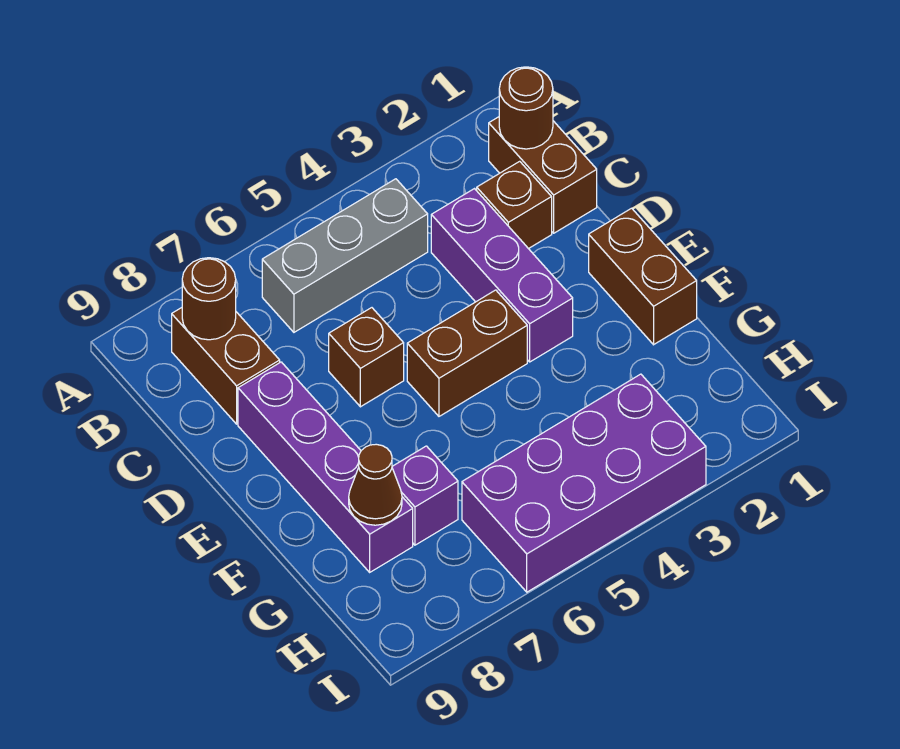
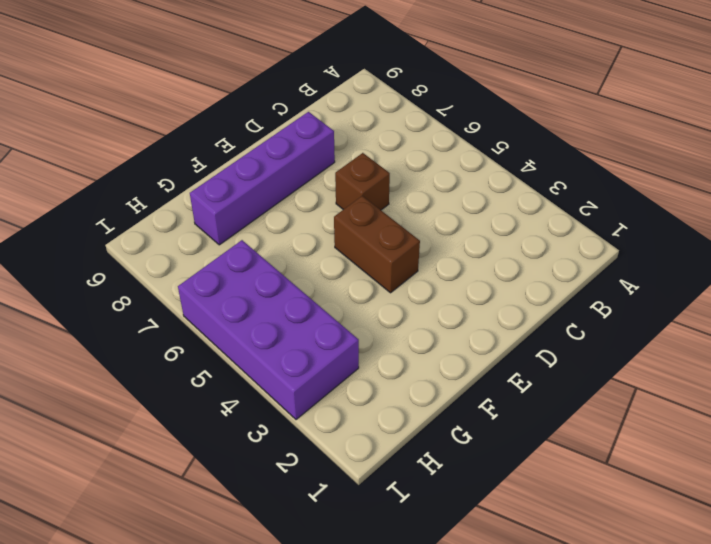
none -> brown brick B1:C1 level 1
none -> grey brick B4:B6 level 1
none -> brown brick B8:C8 level 1

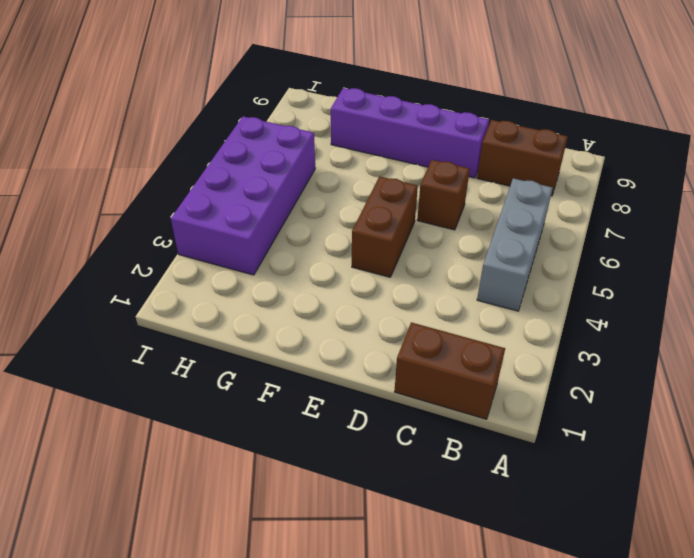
none -> brown brick C2 level 1
none -> purple brick C3:E3 level 1
none -> brown brick E1:F1 level 1

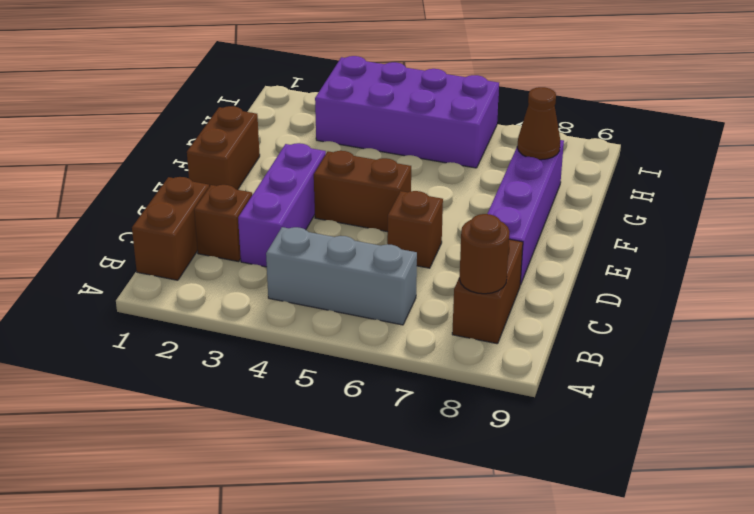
none -> purple brick G7 level 1
none -> brown round brick B1 level 2

